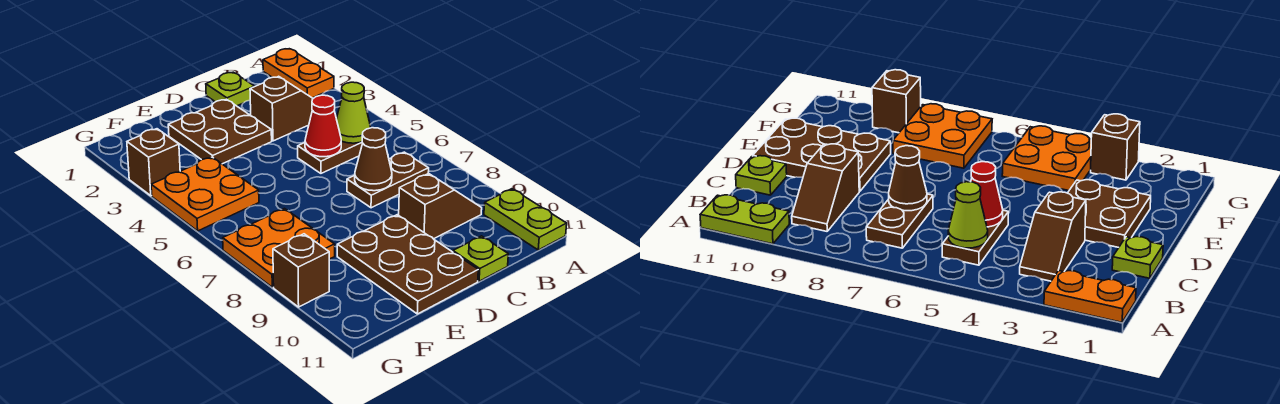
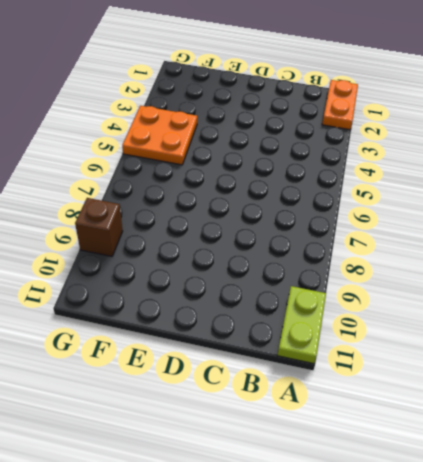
none -> brown slope B3:C3 level 1 top C
none -> brown plate B5:C5 level 1
none -> brown plate B7:C7 level 1

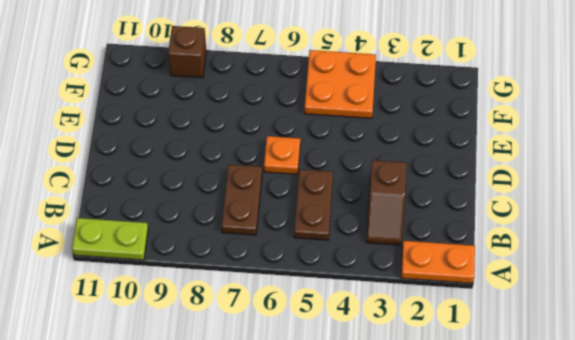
orange plate D6 level 1 -> none
none -> brown slope B9:C9 level 1 top C
none -> lime plate C1 level 1
none -> lime plate C11 level 1

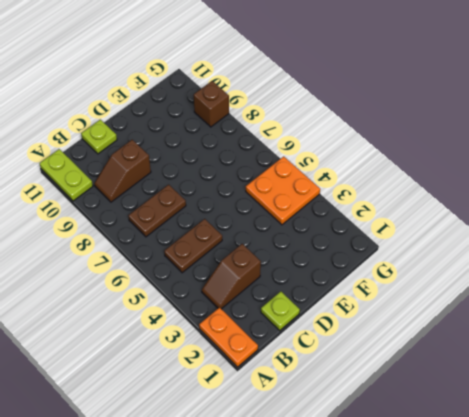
none -> brown plate D2:E3 level 1
none -> brown plate D9:E11 level 1
none -> orange plate F7:G8 level 1

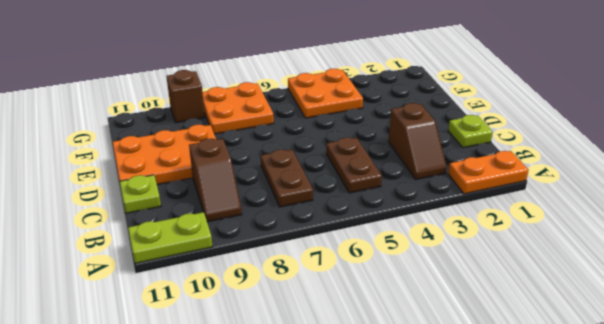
orange plate D9:E11 level 1 -> brown plate D9:E11 level 1
none -> brown plate D2:E3 level 1
none -> brown brick G3 level 1
none -> lime cone B5 level 2

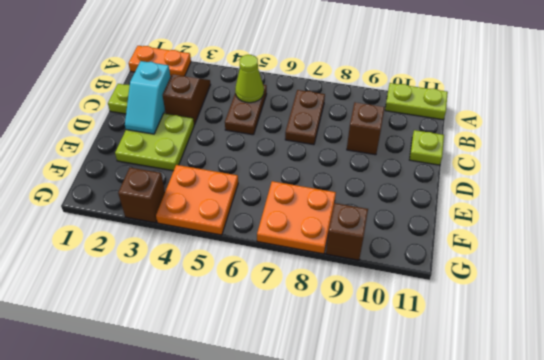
cyan slope C2:D2 level 2 top C -> none
lime plate D2:E3 level 1 -> brown plate D2:E3 level 1
none -> brown plate D9:E11 level 1
none -> red cone C5 level 2
none -> brown cone C7 level 2

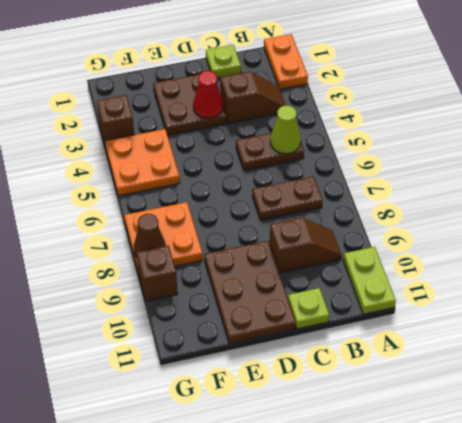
red cone D3 level 2 -> red cone C5 level 2
brown cone G8 level 2 -> brown cone C7 level 2

